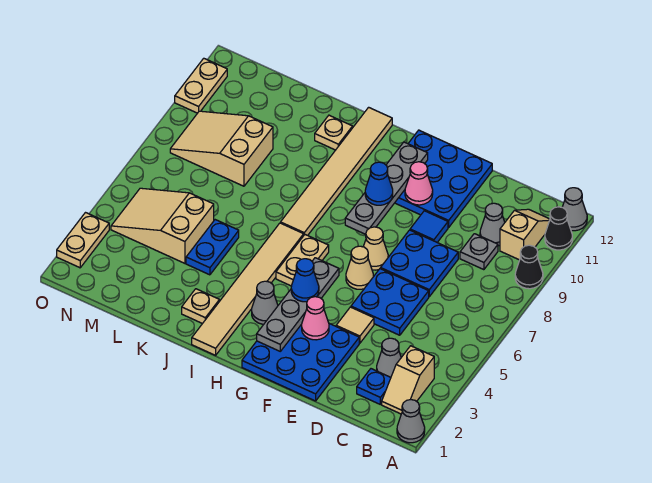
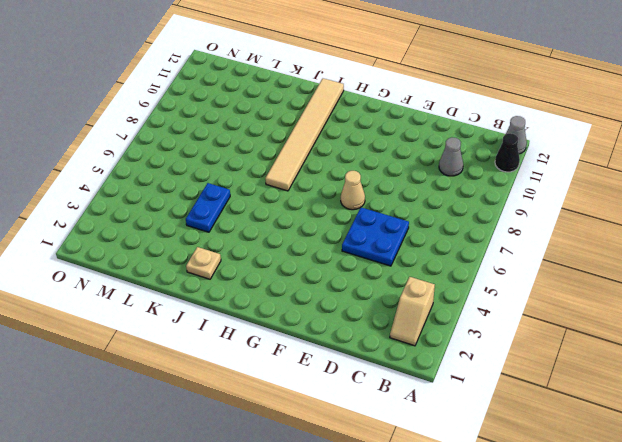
none -> grey cone A1 level 1
none -> black cone A9 level 1
none -> tan slope B10:B11 level 1 top 10
none -> blue plate C2 level 1

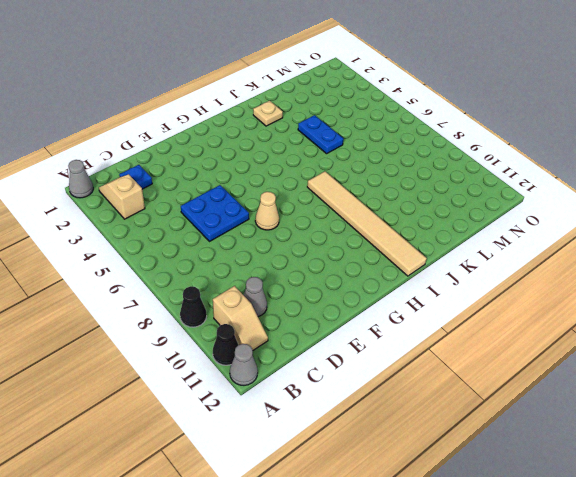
none -> grey cone C3 level 1
none -> grey plate C9 level 1
none -> blue plate D7:E8 level 1
none -> blue plate E1:G3 level 1

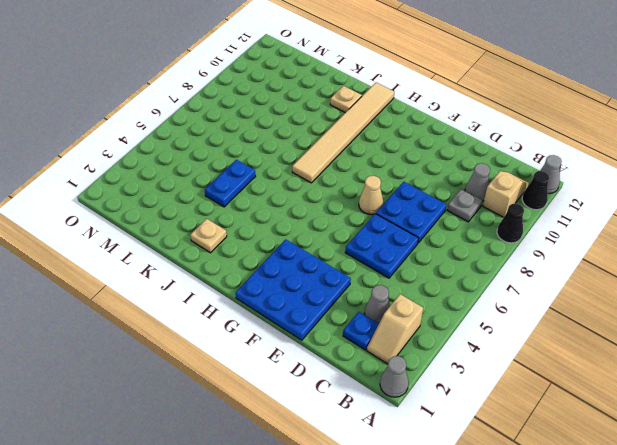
none -> tan tile E4 level 1
none -> blue tile E9 level 1
none -> blue plate E10:G12 level 1
none -> tan cone F6 level 1

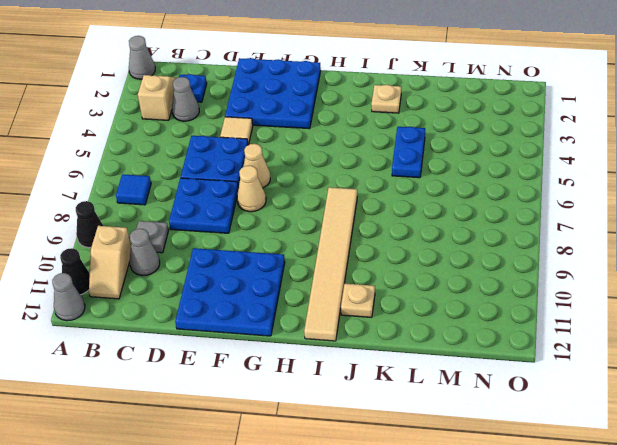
blue tile B7 level 1 -> blue tile E9 level 1
none -> grey cone H3 level 1
none -> tan plate H5:H6 level 1
none -> tan tile I1:I6 level 1
none -> tan slope L4:N5 level 1 top L

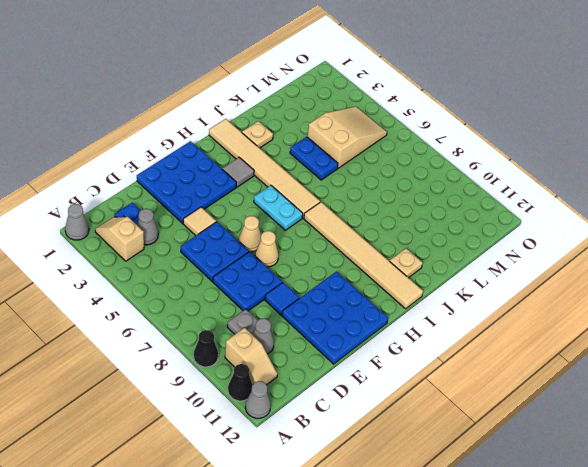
grey tile H3 level 1 -> grey cone H3 level 1
cyan plate H5:H6 level 1 -> tan plate H5:H6 level 1
none -> tan slope L8:N9 level 1 top L
none -> tan plate O2:O3 level 1
none -> tan plate O10:O11 level 1
none -> pink cone F3 level 2

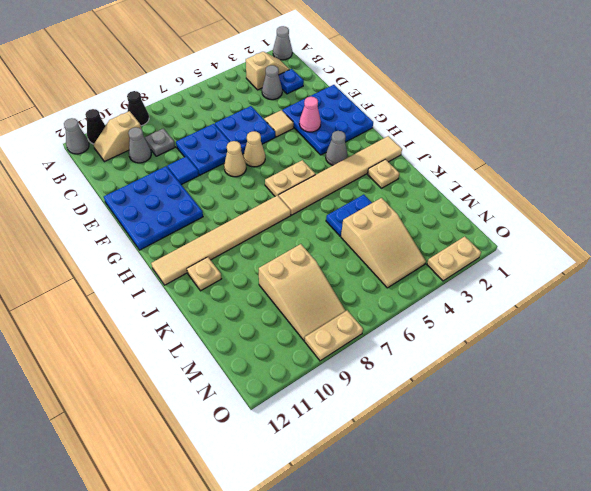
tan plate O8:O9 level 1 -> tan plate O10:O11 level 1
none -> pink cone F10 level 2
none -> grey plate G2:G5 level 2
none -> grey plate G8:G11 level 2
none -> blue cone G4 level 3

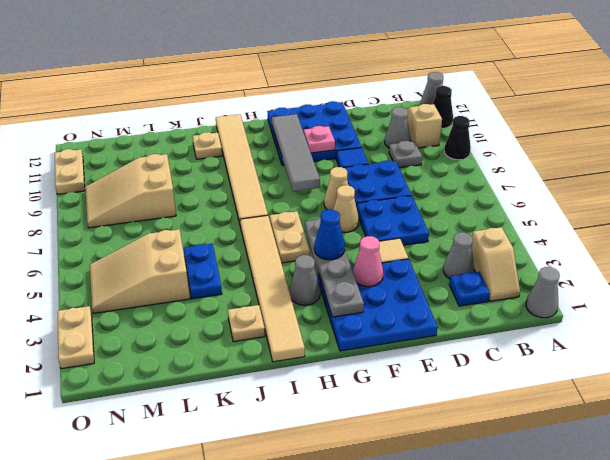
pink plate F10 level 2 -> pink cone F10 level 2
grey tile G8:G11 level 2 -> grey plate G8:G11 level 2
none -> blue cone G9 level 3

